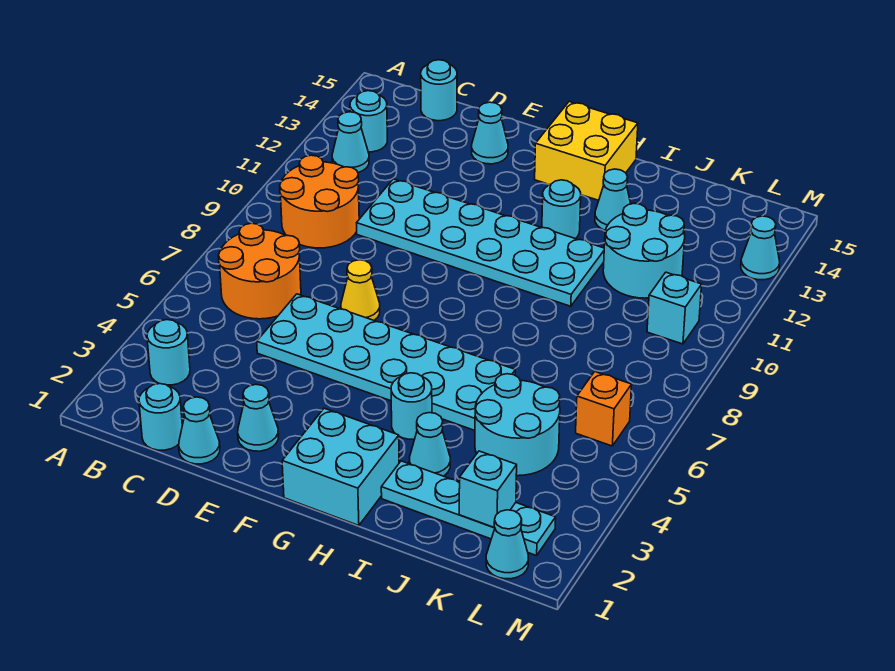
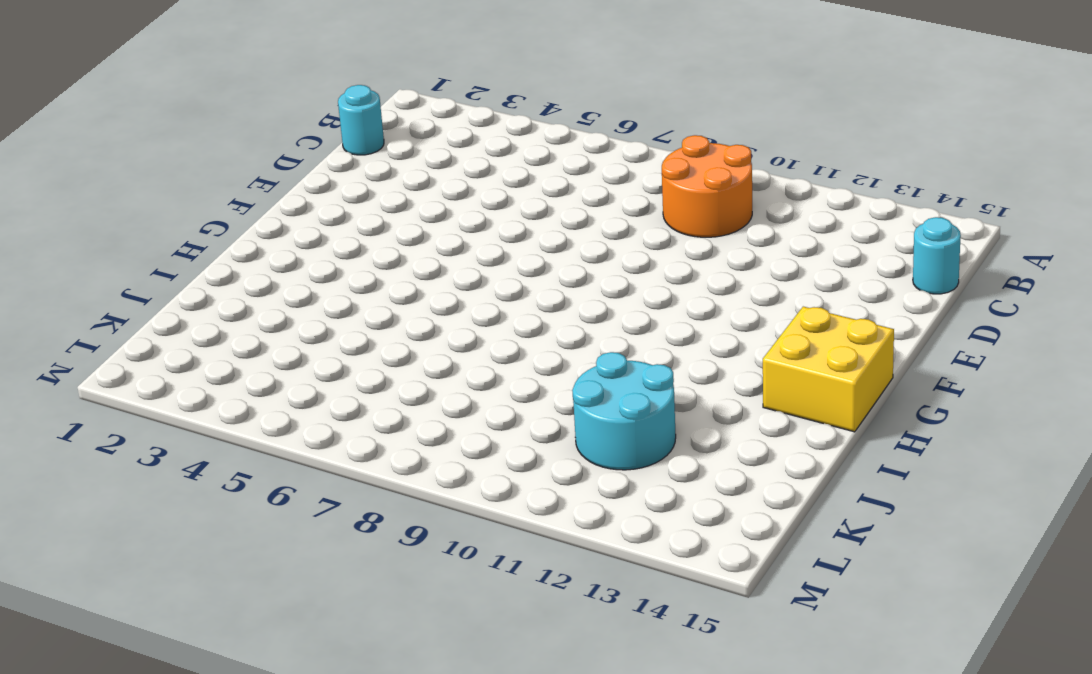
none -> cyan round brick B3 level 1
none -> orange round brick B6:C7 level 1
none -> cyan cone B12 level 1

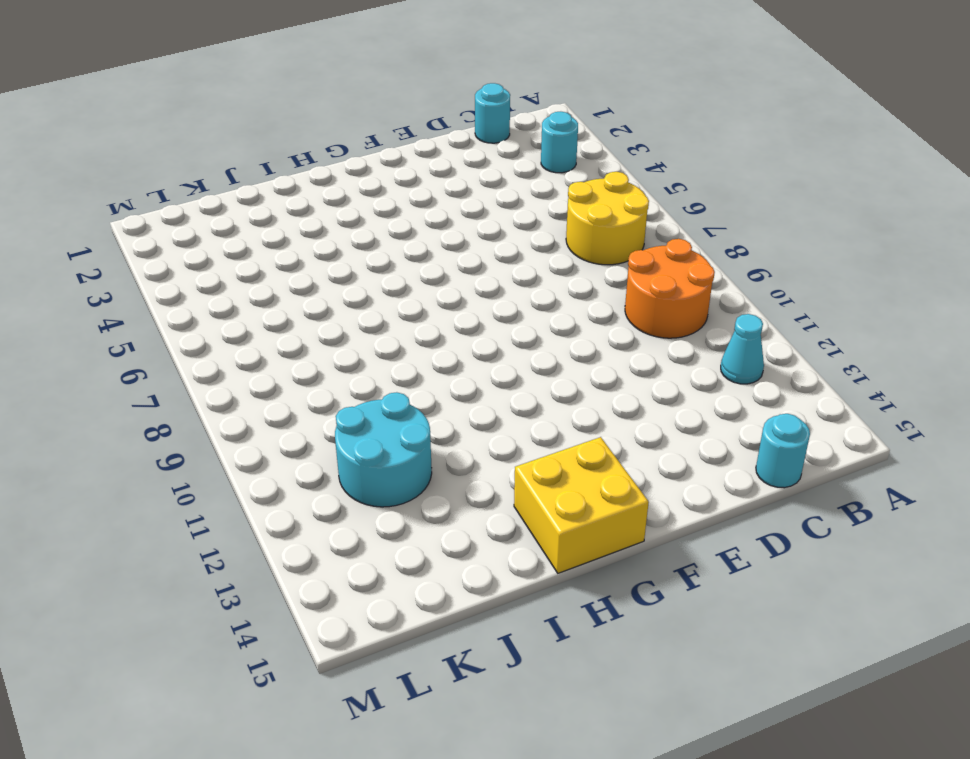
yellow round brick B6:C7 level 1 -> orange round brick B6:C7 level 1
none -> cyan round brick B13 level 1
none -> cyan cone D1 level 1
none -> cyan plate D5:I6 level 1

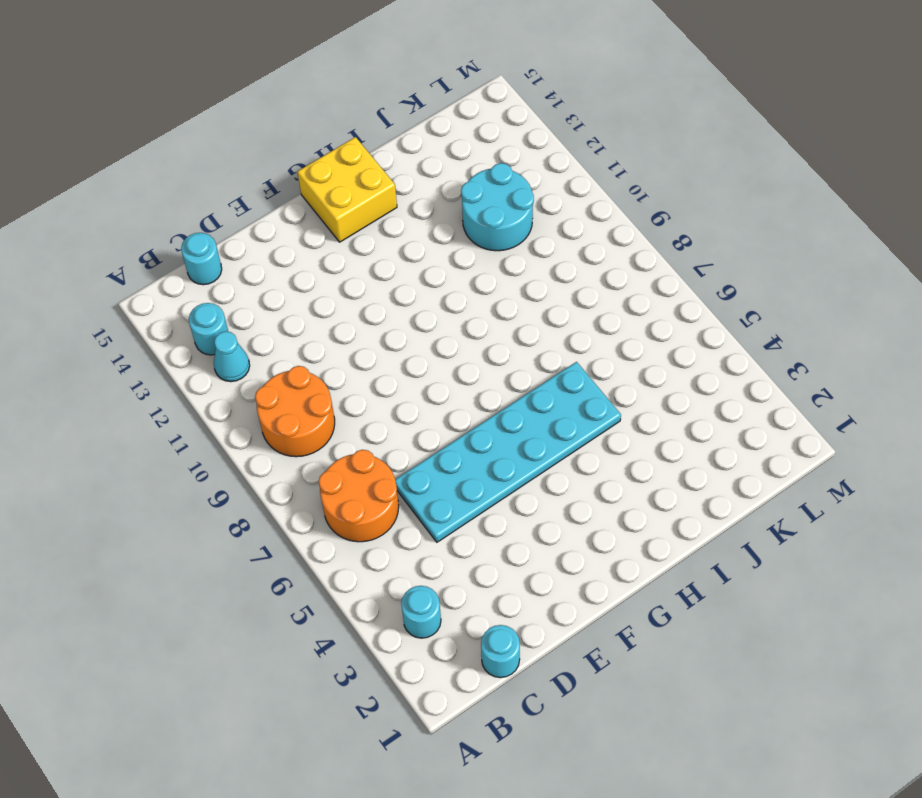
none -> cyan cone D1 level 1
none -> cyan plate D10:I11 level 1
none -> cyan cone E2 level 1

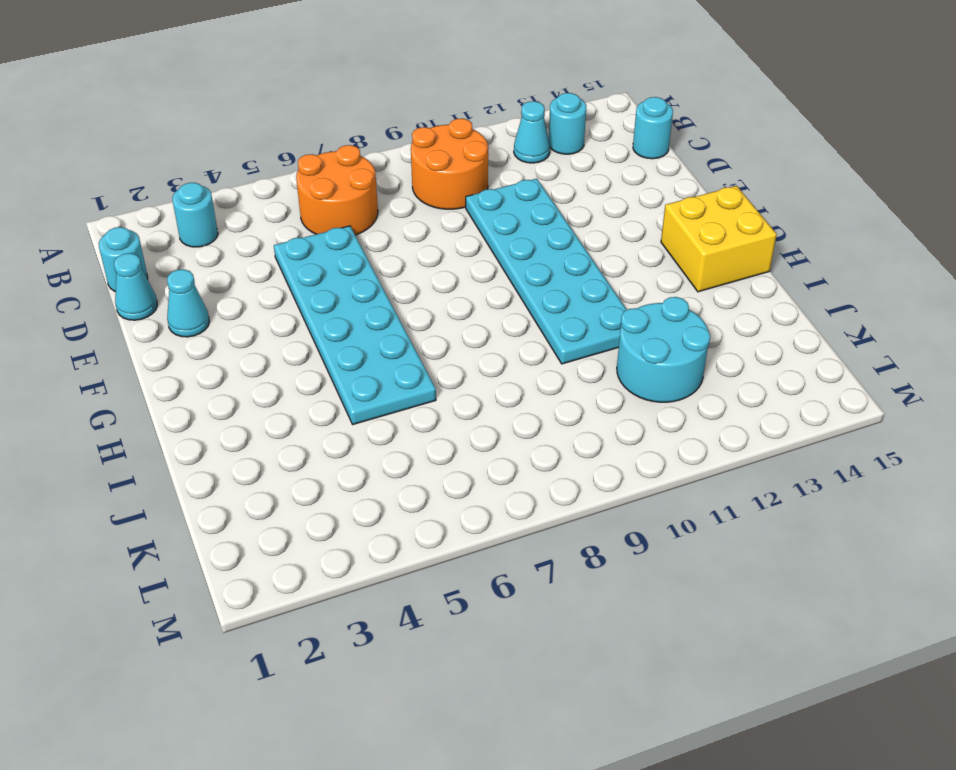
none -> yellow cone E7 level 1
none -> cyan cone E14 level 1
none -> cyan brick G1:H2 level 1

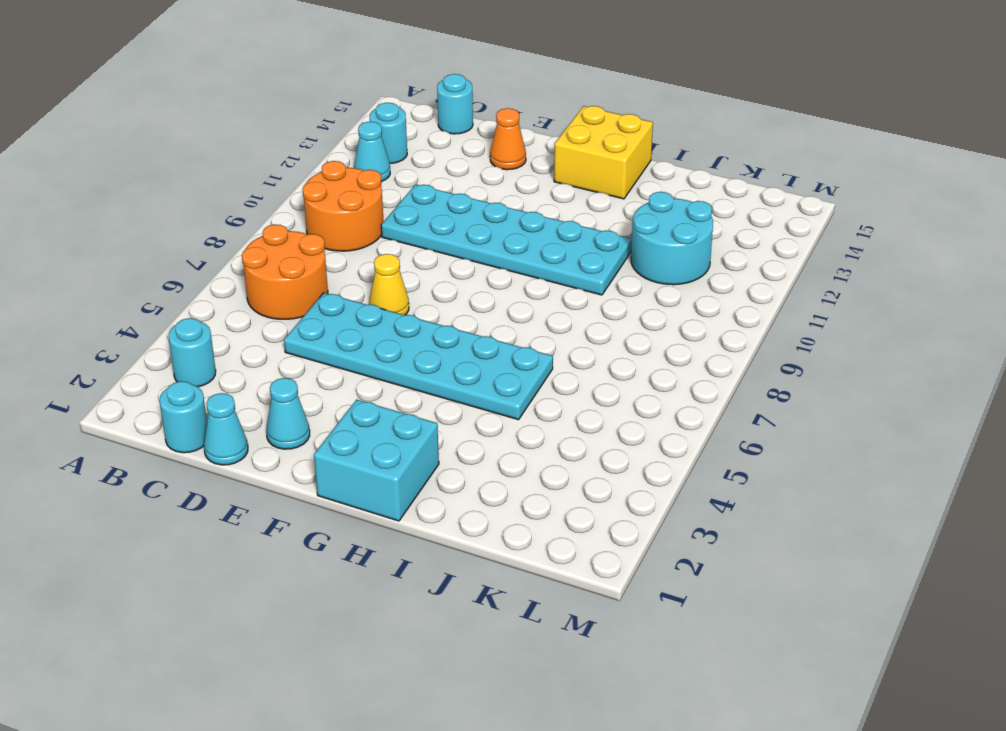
orange cone E14 level 1 -> cyan cone E14 level 1
none -> cyan round brick H4 level 1
none -> cyan round brick H12 level 1
none -> cyan plate I2:L2 level 1

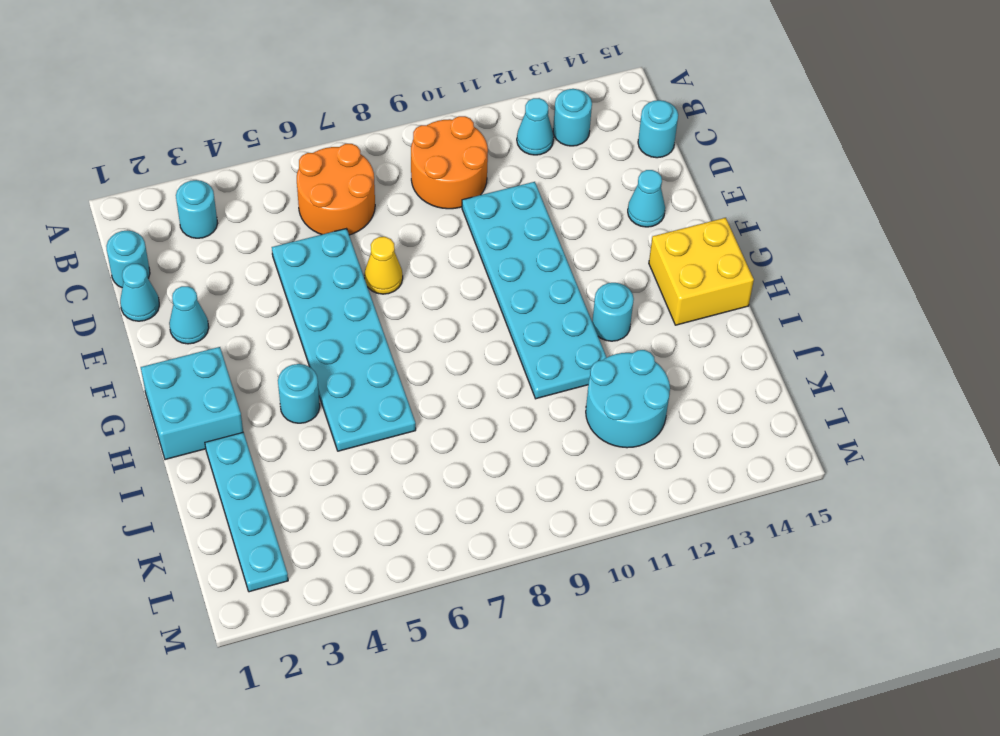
none -> cyan cone I3 level 1
none -> cyan cone I13 level 1
none -> cyan round brick J4:K5 level 1

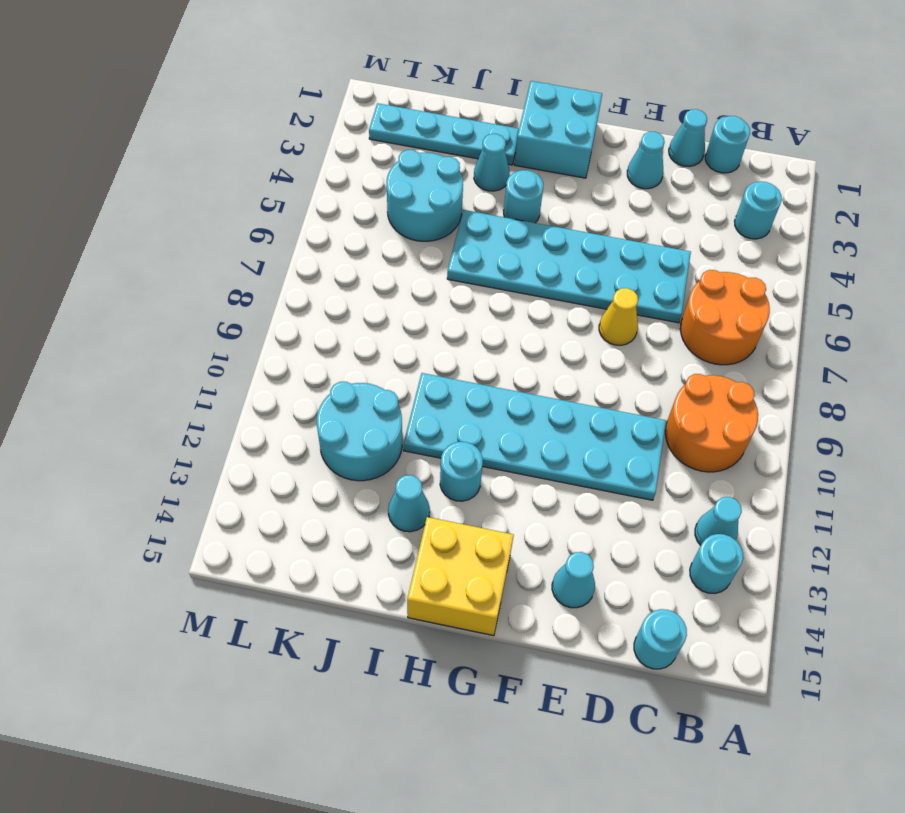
none -> cyan cone L1 level 1
none -> orange brick L6 level 1
none -> cyan brick L10 level 1

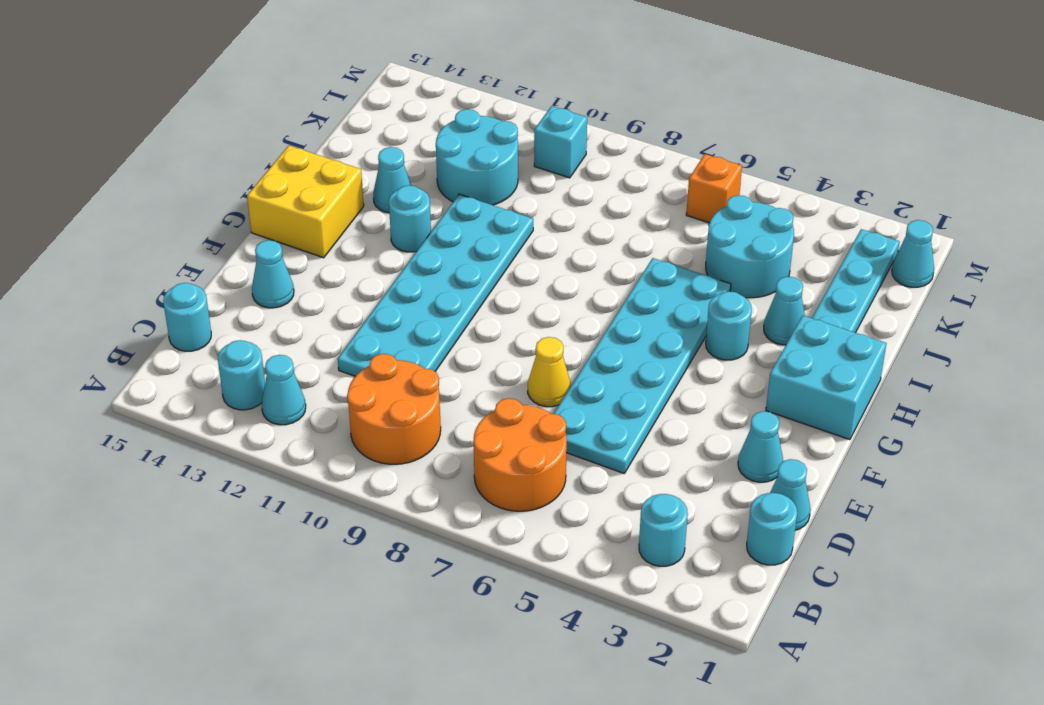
none -> cyan cone M13 level 1
none -> cyan brick K2 level 2

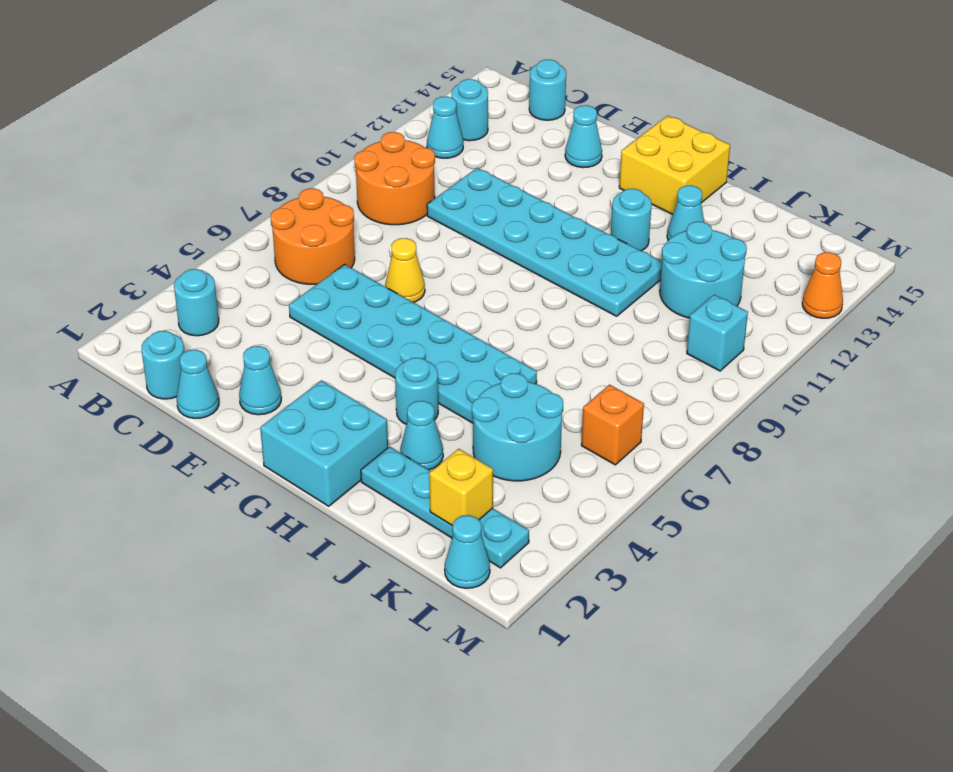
yellow brick K2 level 2 -> cyan brick K2 level 2
orange cone M13 level 1 -> cyan cone M13 level 1

